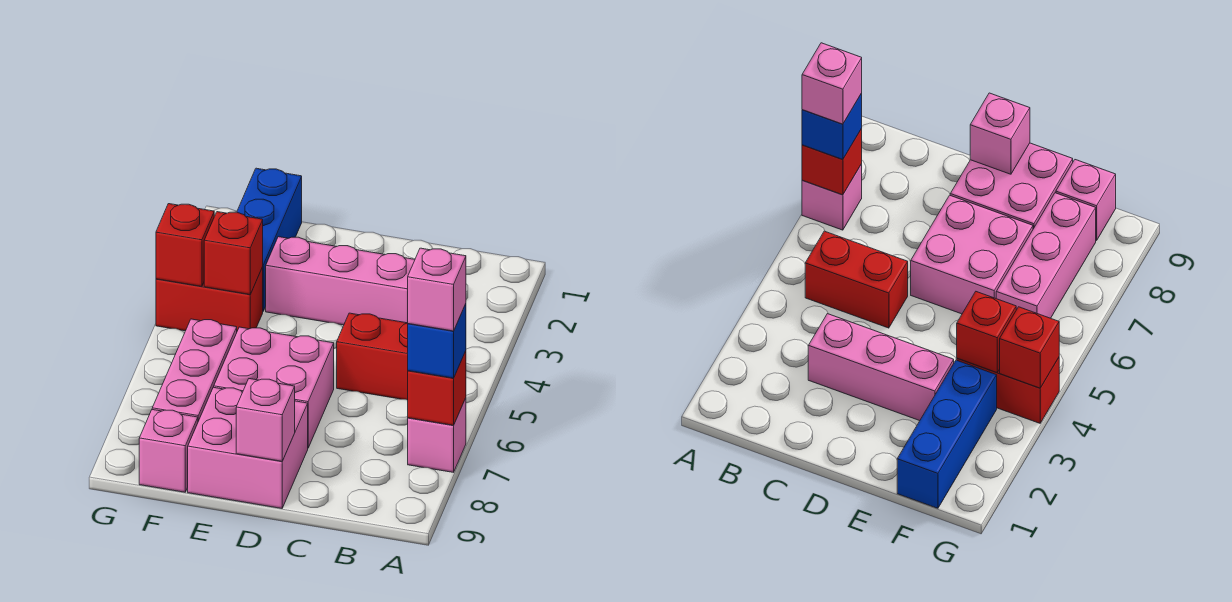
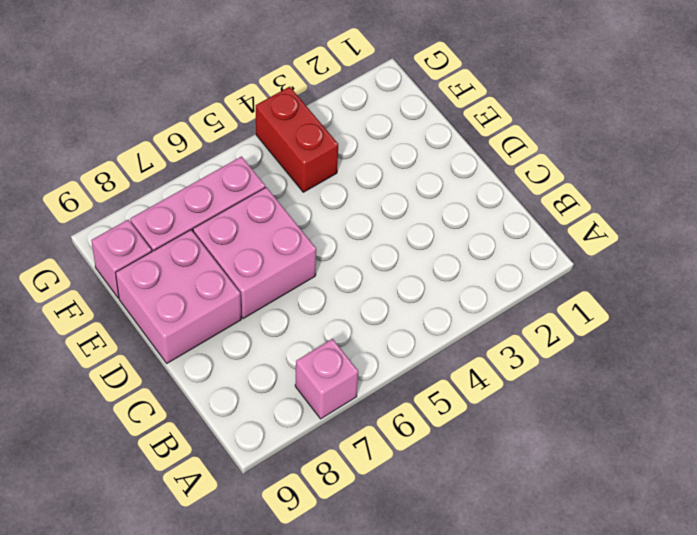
none -> red brick B5:C5 level 1
none -> pink brick C3:E3 level 1
none -> blue brick F1:F3 level 1

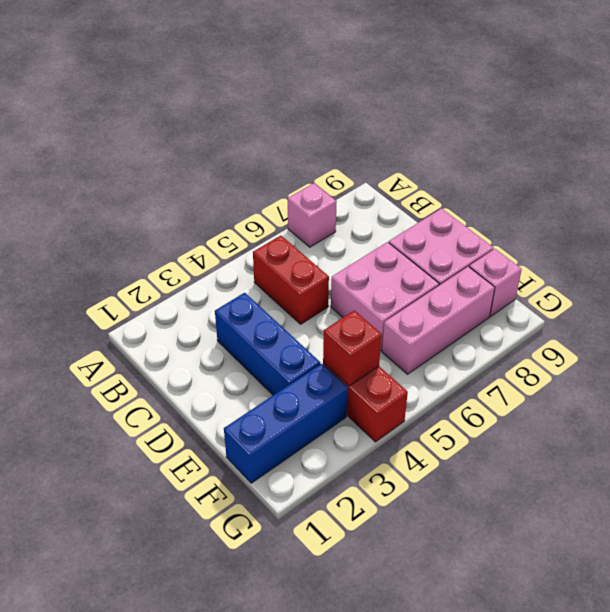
blue brick C3:E3 level 1 -> pink brick C3:E3 level 1
none -> red brick A7 level 2
none -> pink brick D9 level 2
none -> red brick G4 level 2

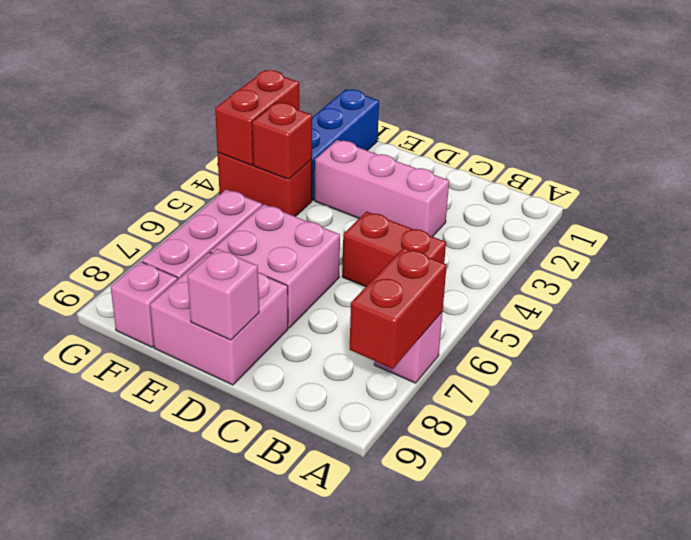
red brick A7:A8 level 2 -> red brick A7 level 2
red brick G3:G4 level 2 -> red brick G4 level 2
none -> blue brick A7 level 3
none -> pink brick A7 level 4

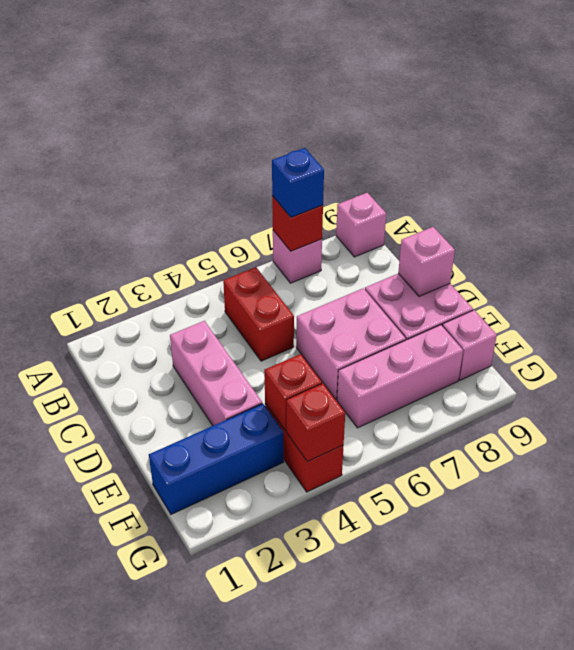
pink brick A9 level 1 -> pink brick A7 level 4

